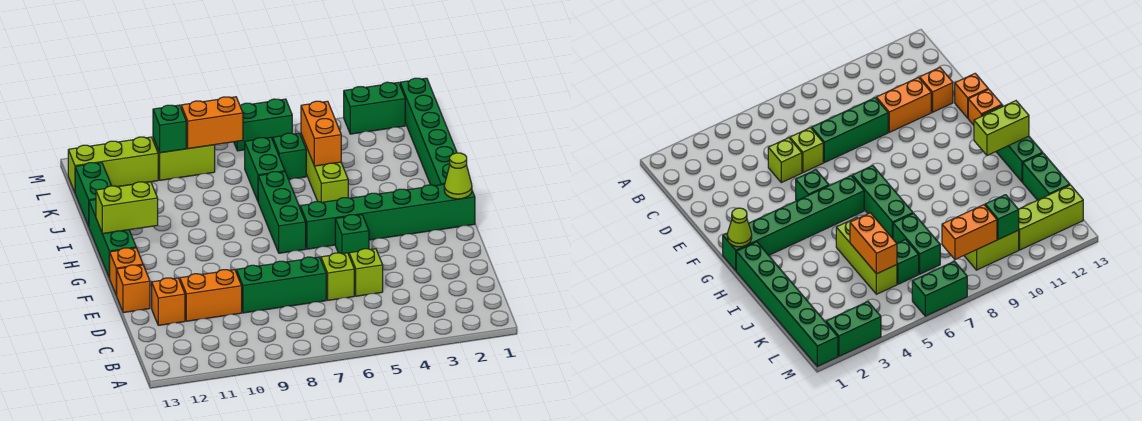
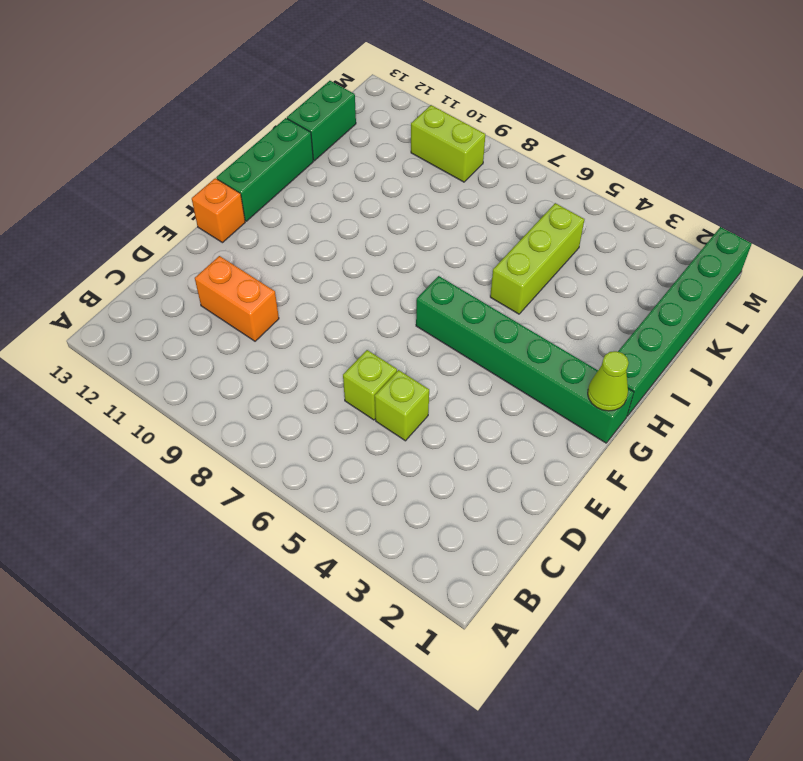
none -> green brick D7:D9 level 1
none -> orange brick D12 level 1
none -> orange brick E13 level 1

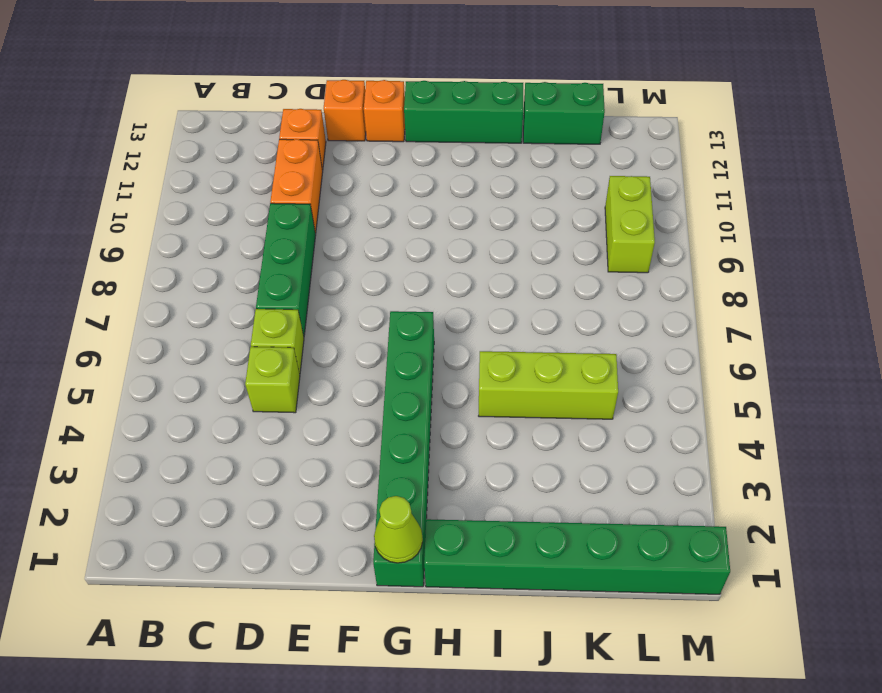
none -> green brick F5 level 1
none -> green brick G7:I7 level 1
none -> green brick J7:K7 level 1

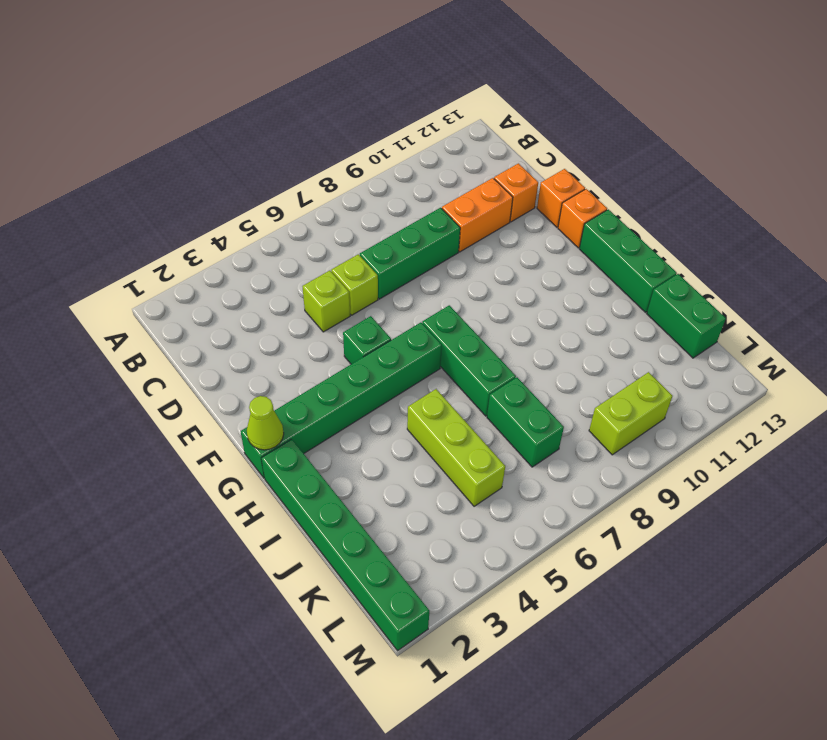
none -> green brick K6 level 1
none -> lime brick L11:L13 level 1
none -> green brick M2:M3 level 1

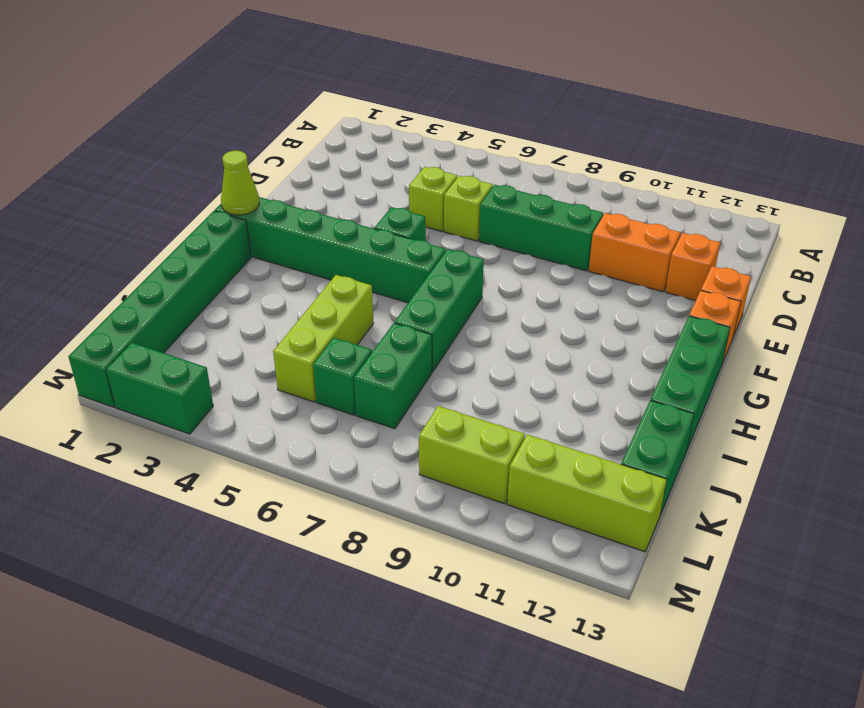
none -> green brick M6:M7 level 1
none -> lime brick H12:H13 level 2
none -> orange brick J5:K5 level 2

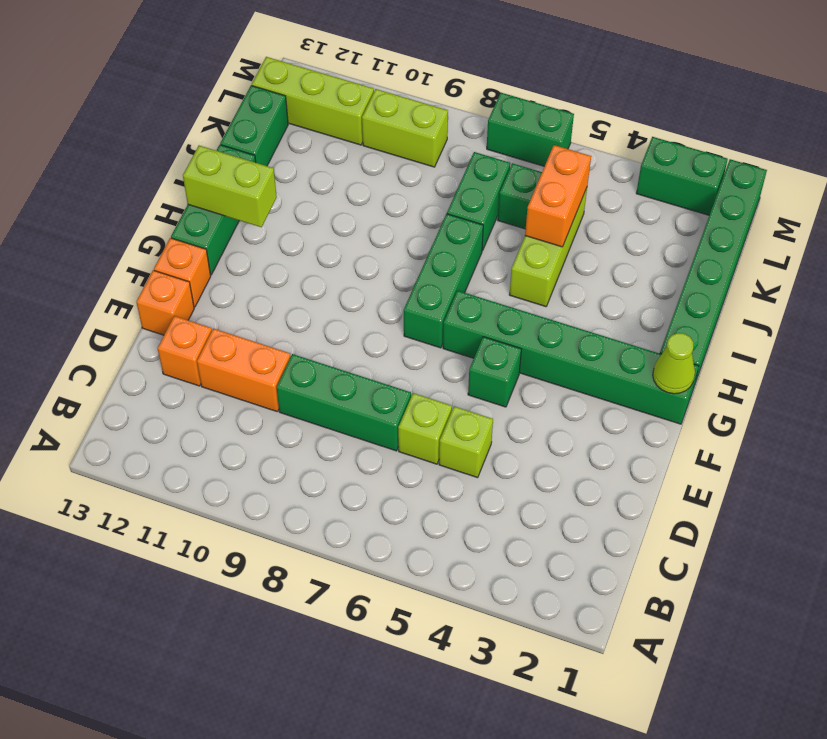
none -> orange brick L8:L9 level 2
none -> green brick L10 level 2

